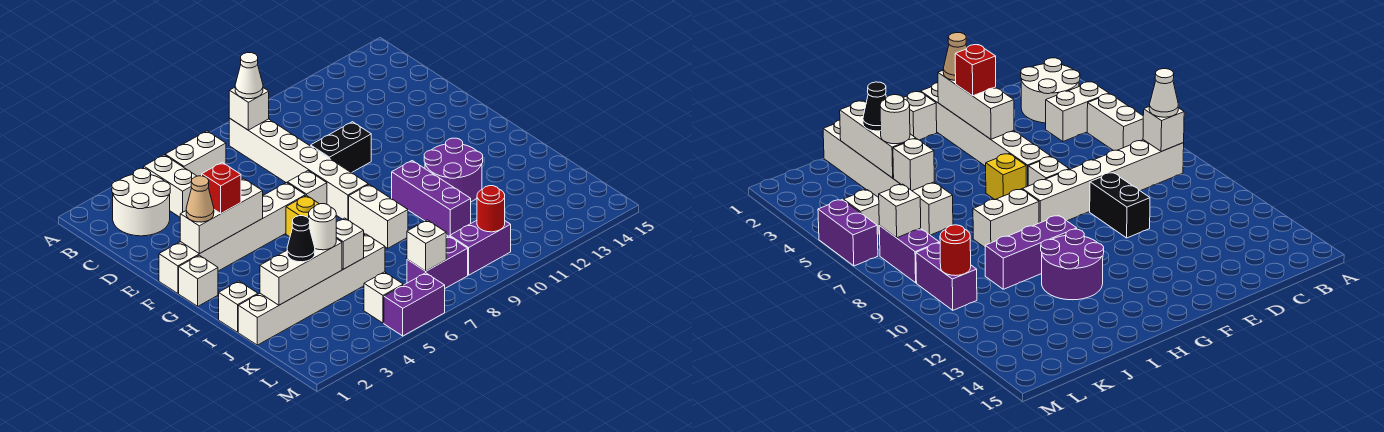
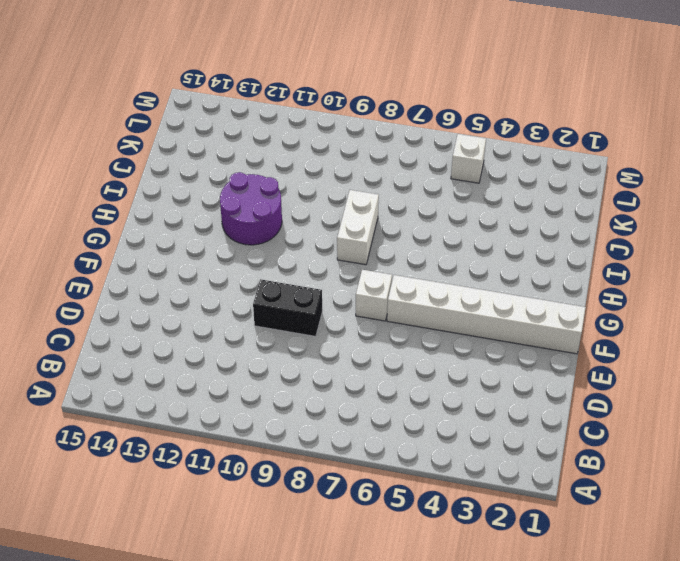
none -> white round brick B2:C3 level 1
none -> white brick B4:C4 level 1
none -> white brick B5:B6 level 1

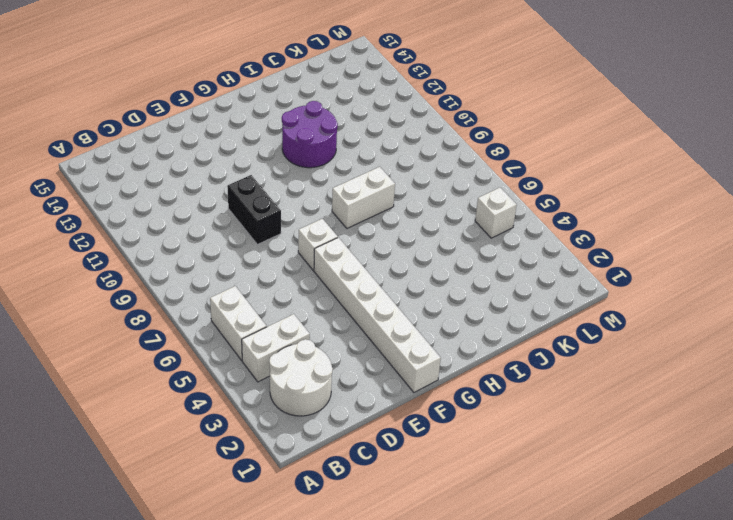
none -> white brick B8:G8 level 1
none -> white brick G1 level 1
none -> yellow brick G6 level 1

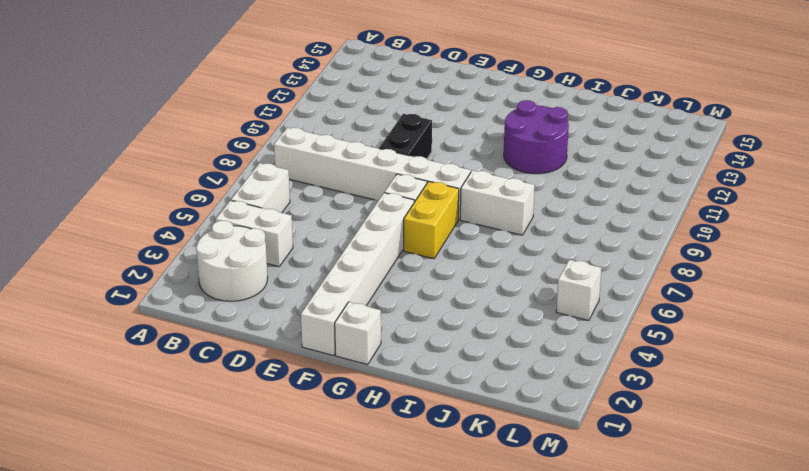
yellow brick G6:G7 level 1 -> yellow brick G6 level 1
none -> purple brick H10:J10 level 1
none -> white brick I1 level 1
none -> white brick J1:J6 level 1

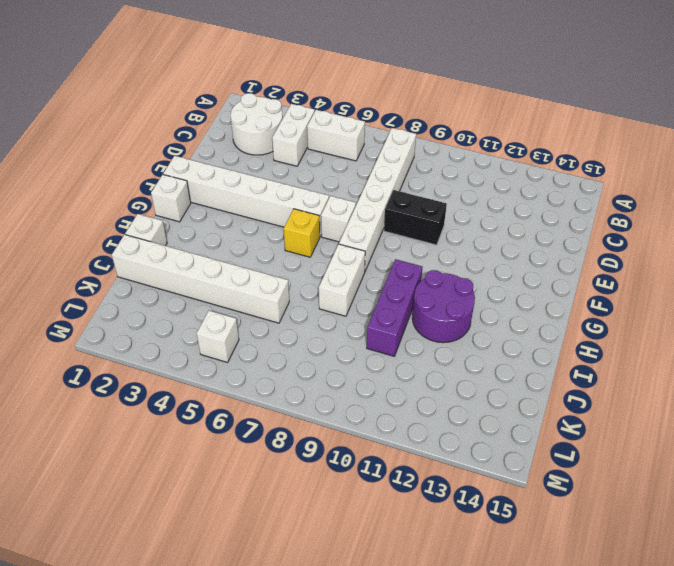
none -> purple brick L7:L8 level 1
none -> purple brick L9:L10 level 1
none -> purple brick M5:M6 level 1

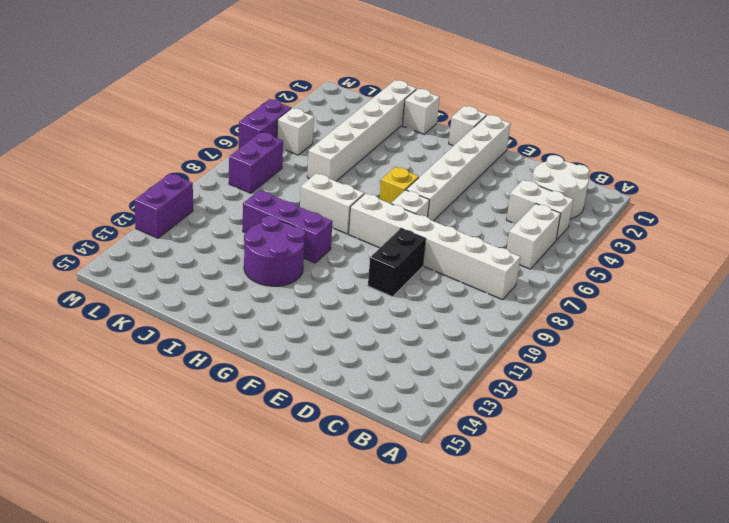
purple brick M11:M12 level 1 -> purple brick L9:L10 level 1
none -> white brick B8 level 2
none -> white brick F2:F4 level 2
none -> white brick J2:J4 level 2

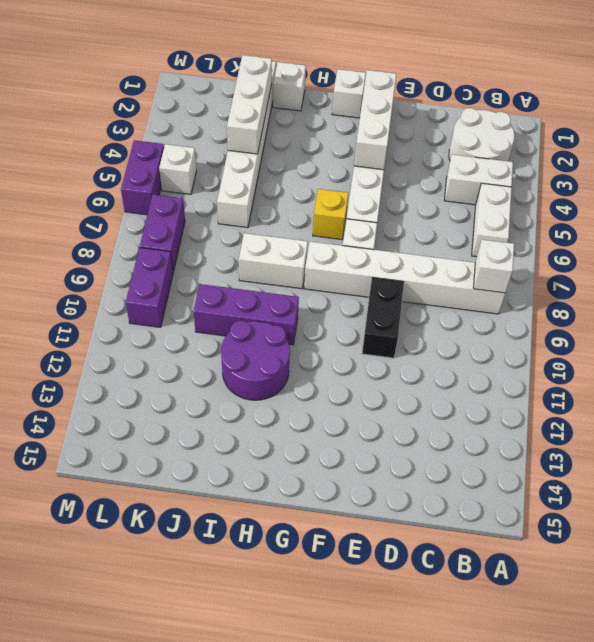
none -> white brick J5 level 2
none -> white brick L7 level 2
none -> red round brick L10 level 2

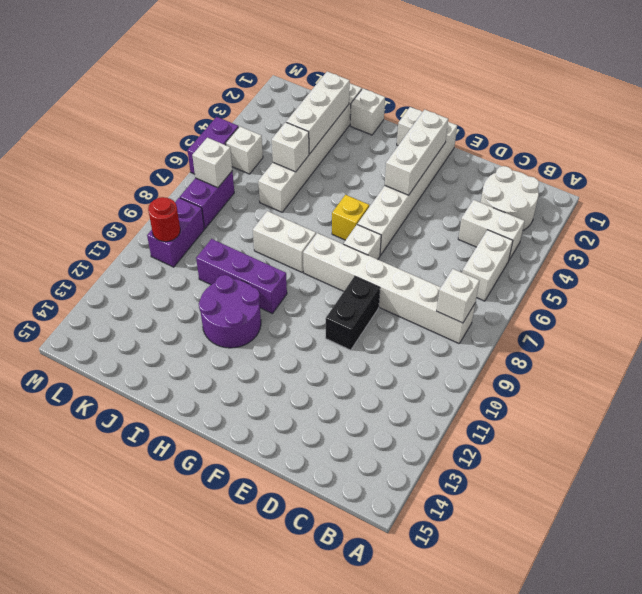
none -> white cone B8 level 3
none -> tan cone F2 level 3
none -> red brick F3 level 3

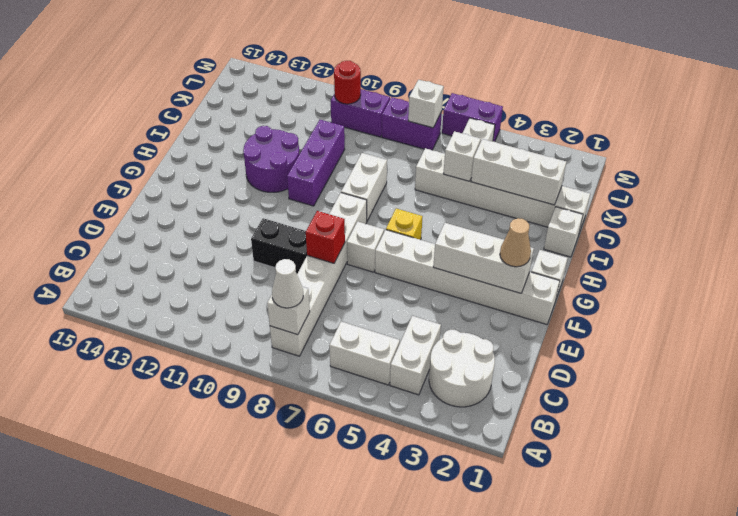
red brick E8 level 2 -> red brick F3 level 3
none -> black cone J3 level 3
none -> white round brick J4 level 3

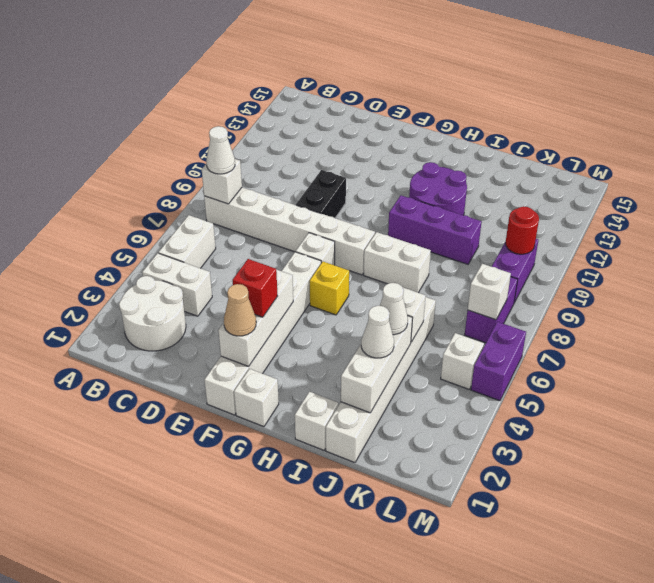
white cone J3 level 3 -> black cone J3 level 3
white cone J4 level 3 -> white round brick J4 level 3

